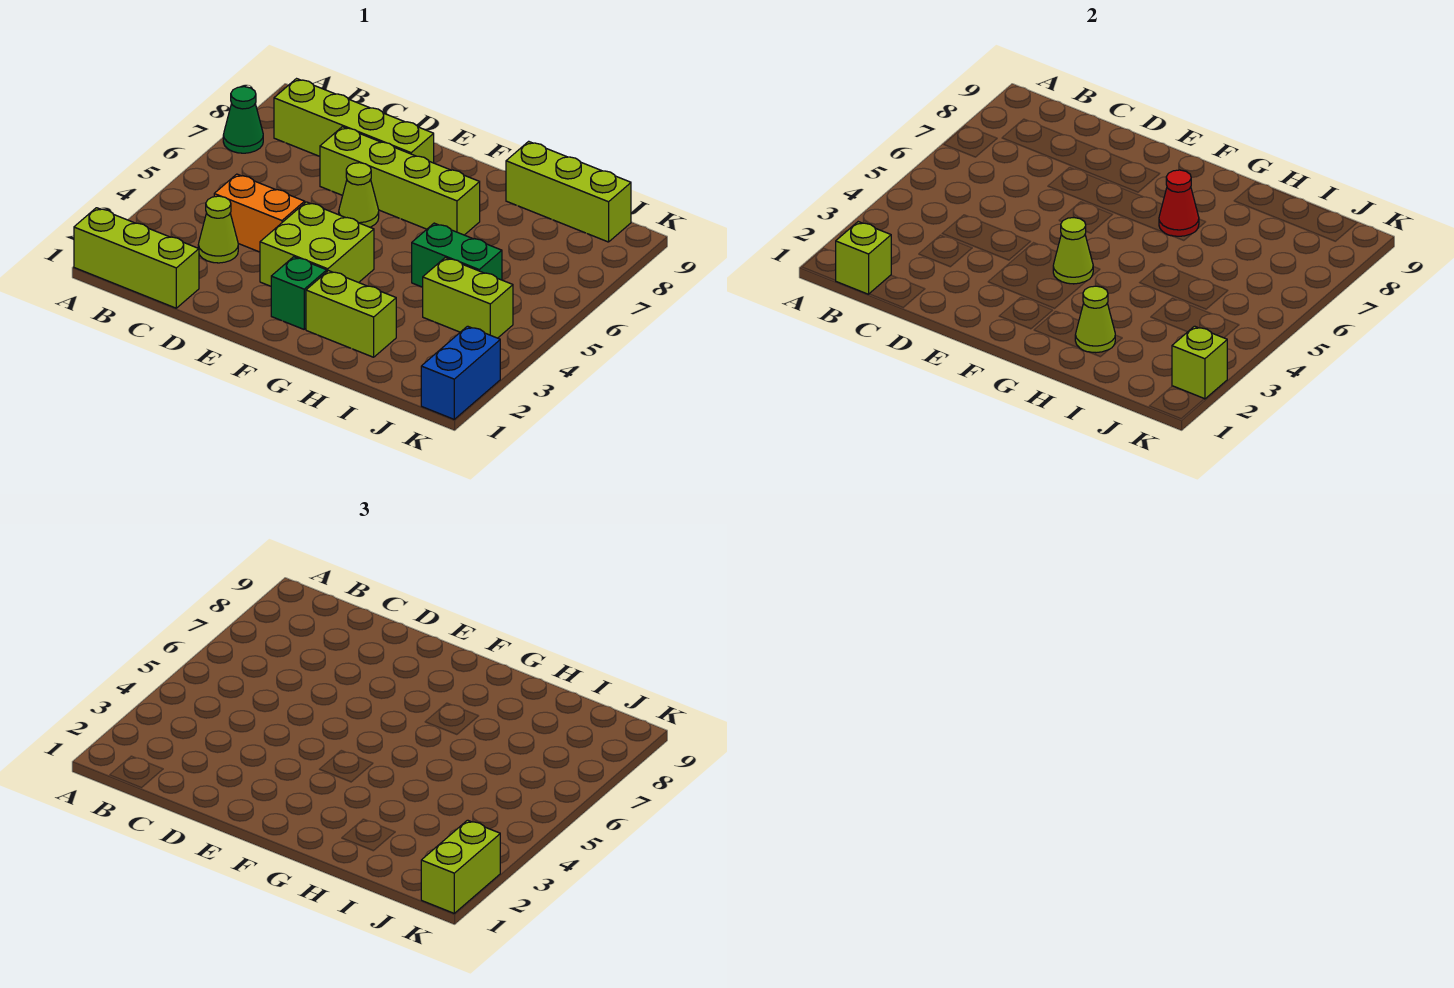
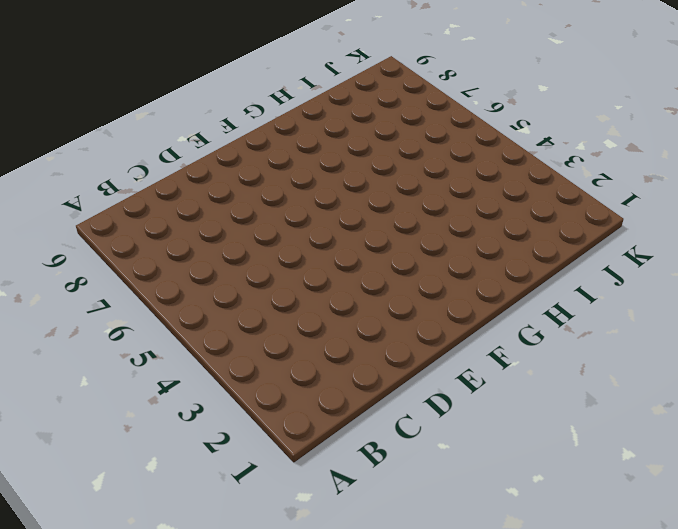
none -> lime brick A1:C1 level 1
none -> green cone A7 level 1
none -> lime brick B8:E8 level 1

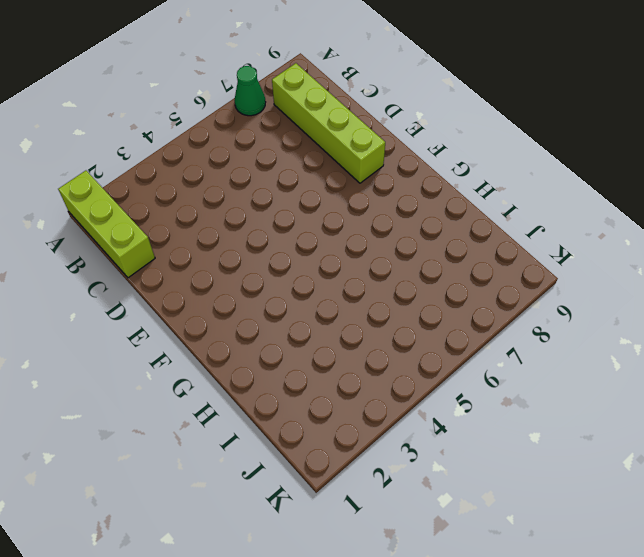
none -> lime cone C3 level 1
none -> orange brick C4:D4 level 1
none -> lime brick D7:G7 level 1

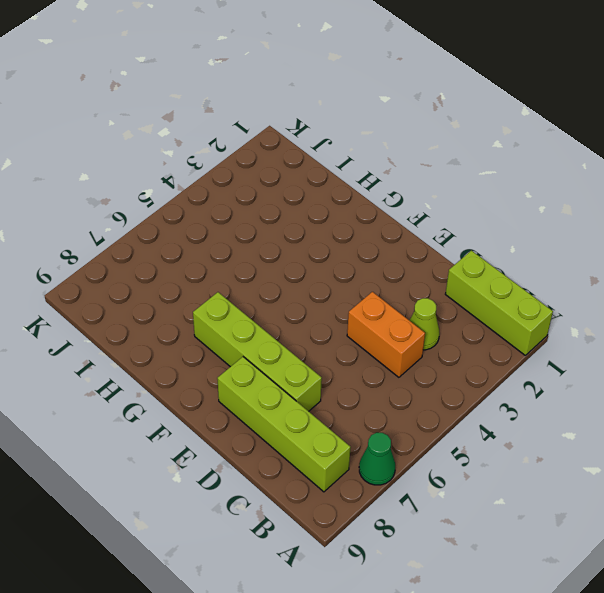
none -> lime brick E3:F4 level 1
none -> lime cone E6 level 1
none -> green brick F2 level 1

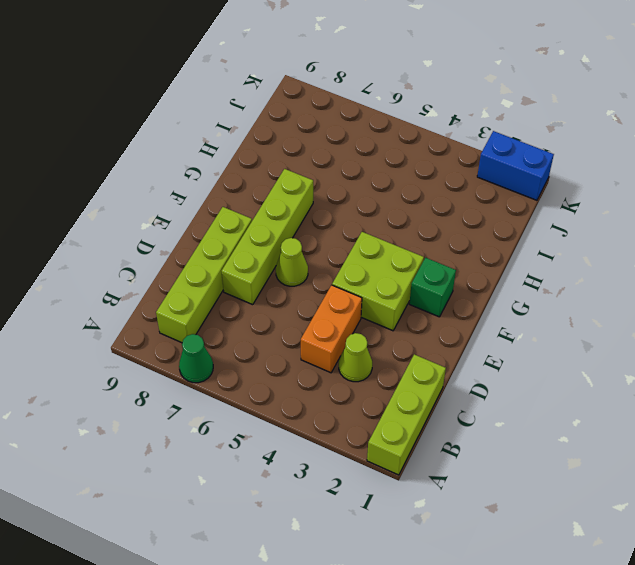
none -> lime brick G2:H2 level 1
none -> green brick H5:I5 level 1
none -> lime brick H9:J9 level 1

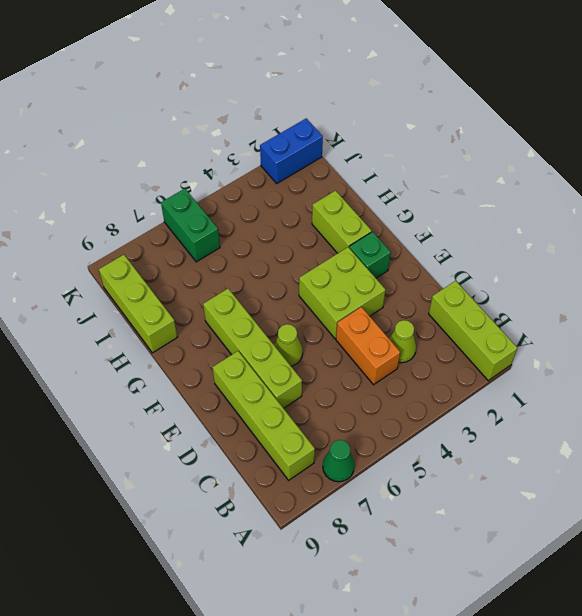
green brick J6:K6 level 1 -> green brick H5:I5 level 1
none -> lime brick I4:J4 level 1
none -> lime brick B1 level 2
none -> lime cone F4 level 2

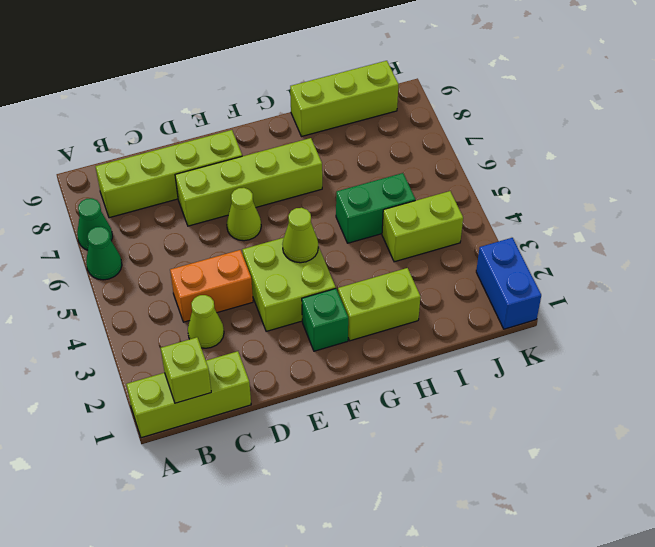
green cone A6 level 1 -> none
none -> red cone G7 level 2
none -> lime cone H2 level 2
none -> lime brick K2 level 2

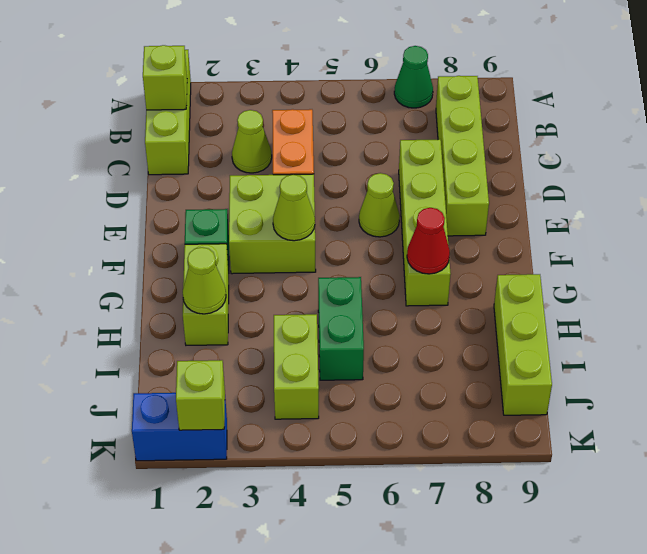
none -> lime brick K1:K2 level 3

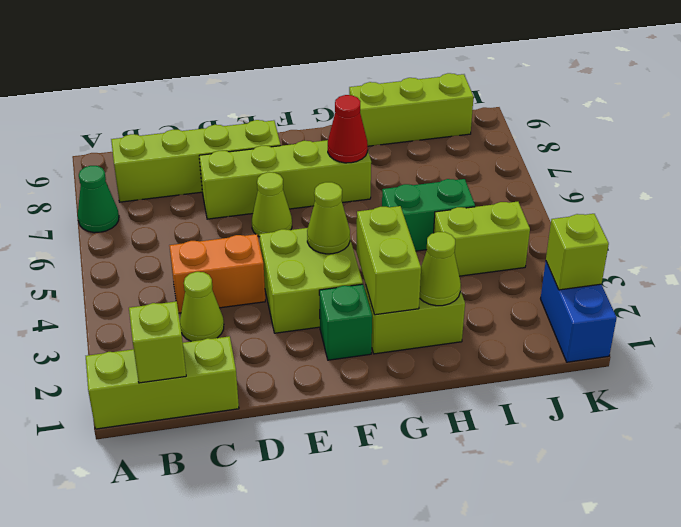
lime brick G2:G3 level 2 -> lime brick K1:K2 level 3

